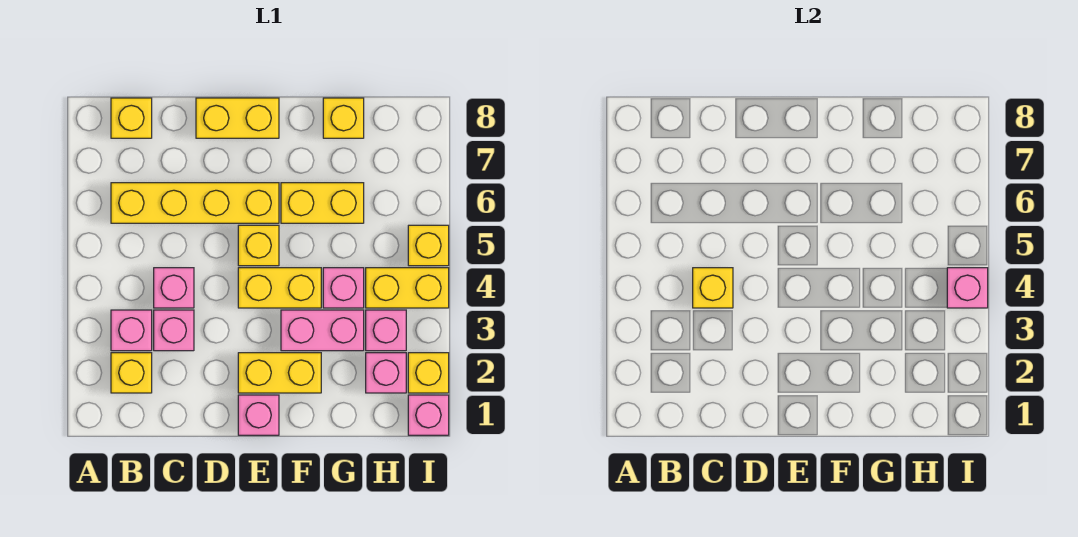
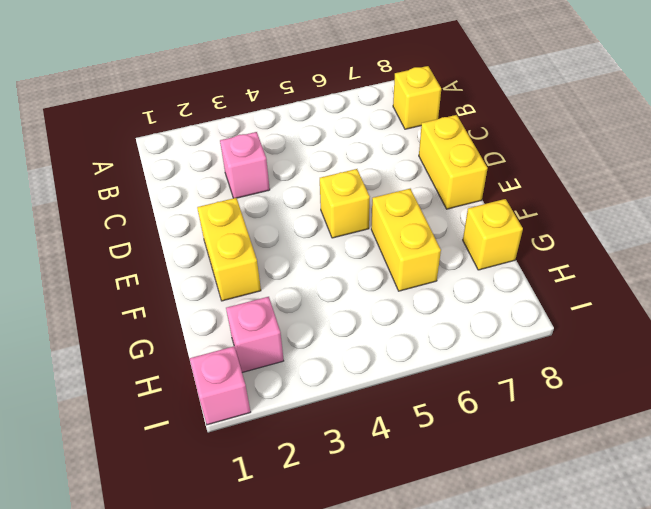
none -> yellow brick B2 level 1
none -> pink brick B3 level 1
none -> yellow brick B6:E6 level 1

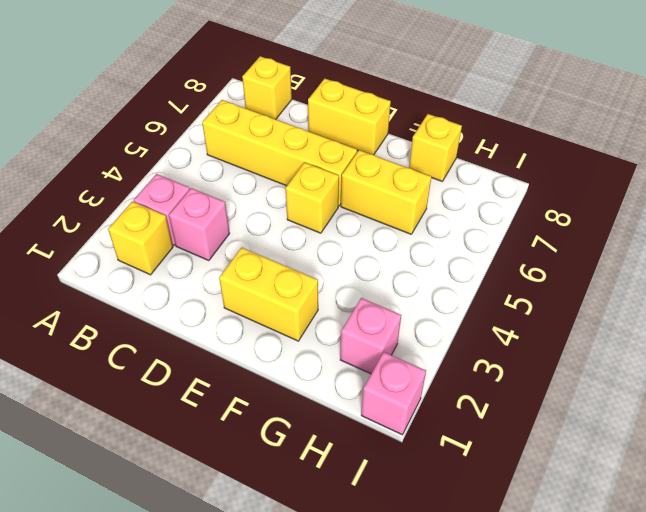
none -> pink brick C4 level 1
none -> pink brick E1 level 1
none -> yellow brick E4:F4 level 1

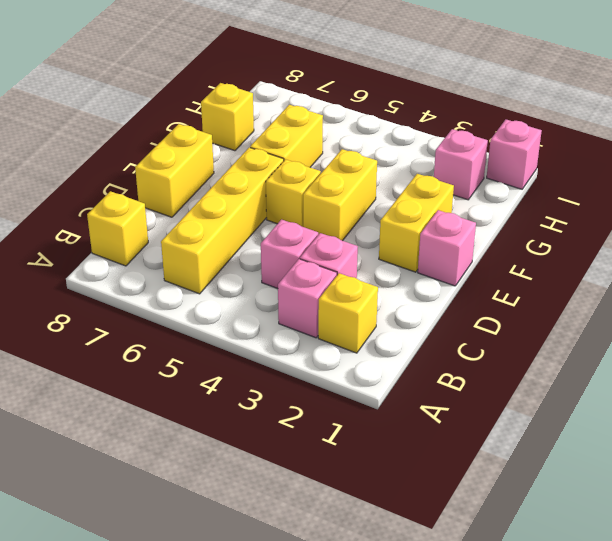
none -> pink brick F3:G3 level 1
none -> pink brick G4 level 1
none -> pink brick H3 level 1

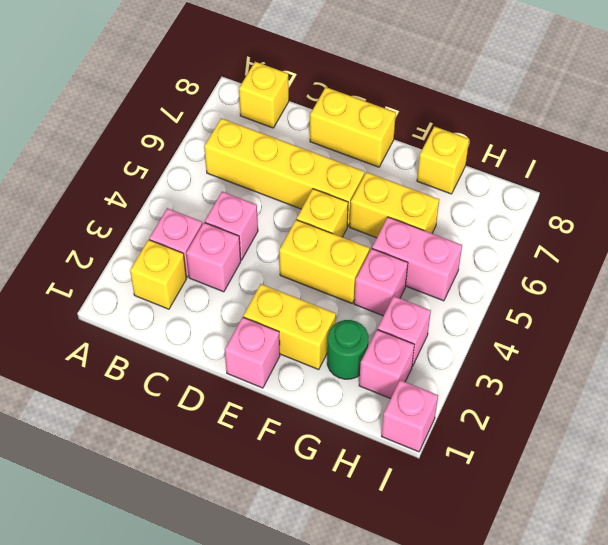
green round brick G2 level 1 -> none
pink brick G5:H5 level 1 -> pink brick F3:G3 level 1
none -> yellow brick H4:I4 level 1
none -> yellow brick I2 level 1
none -> yellow brick I5 level 1

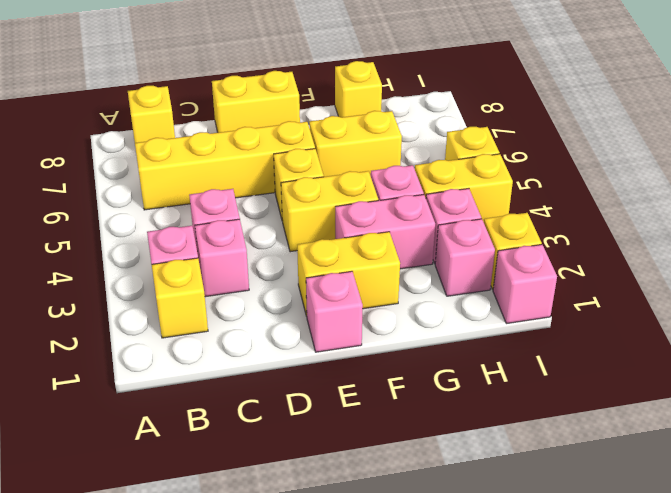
none -> yellow brick C4 level 2
none -> pink brick I4 level 2

